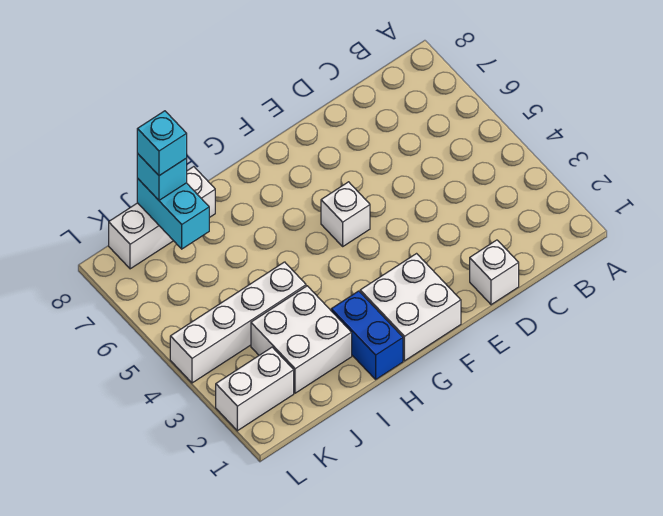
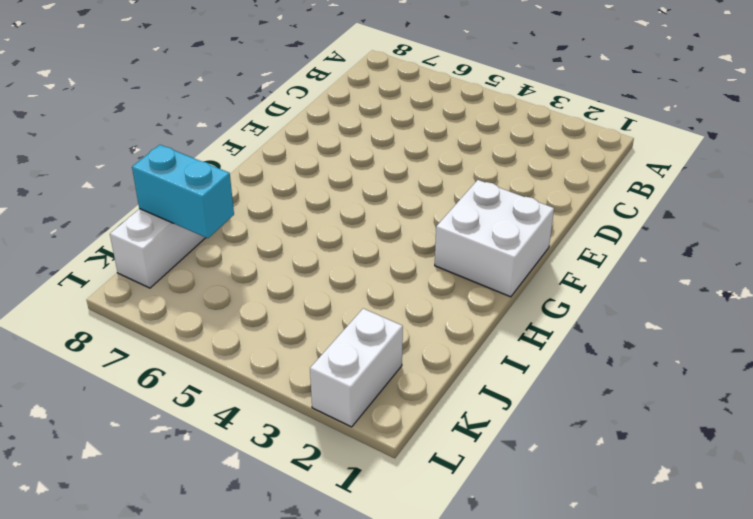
none -> white brick D1 level 1
none -> white brick F5 level 1

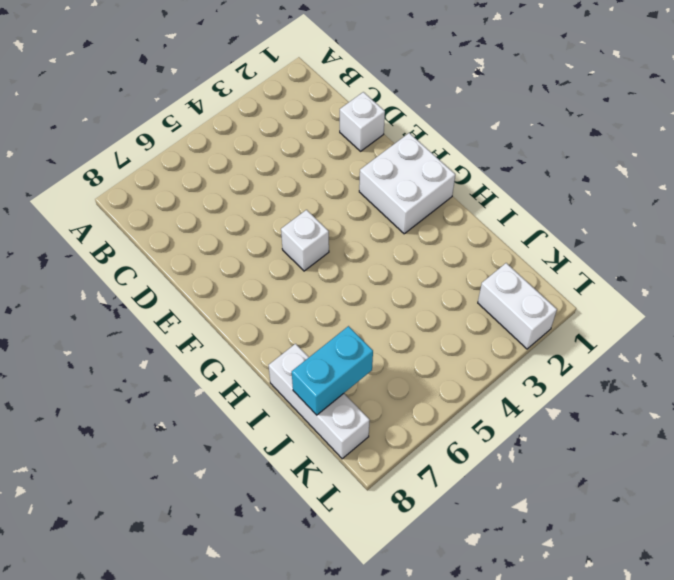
none -> blue brick H1:H2 level 1
none -> white brick I2:J3 level 1

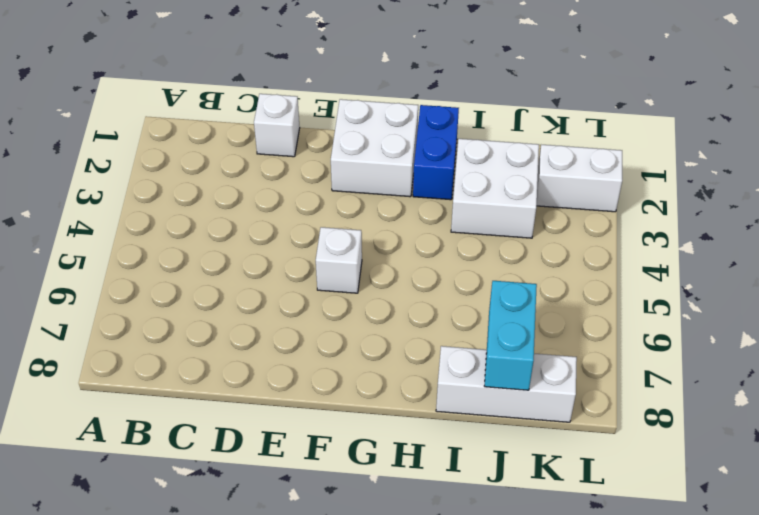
none -> white brick I4:L4 level 1
none -> cyan brick J8 level 3

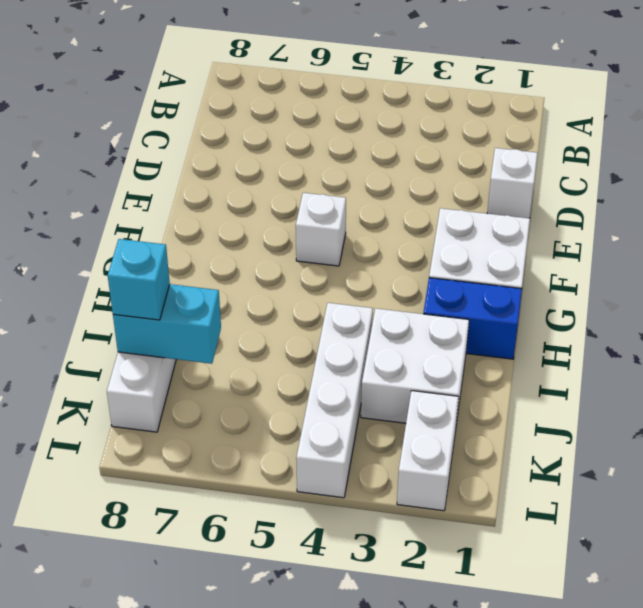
none -> cyan brick J8 level 4

